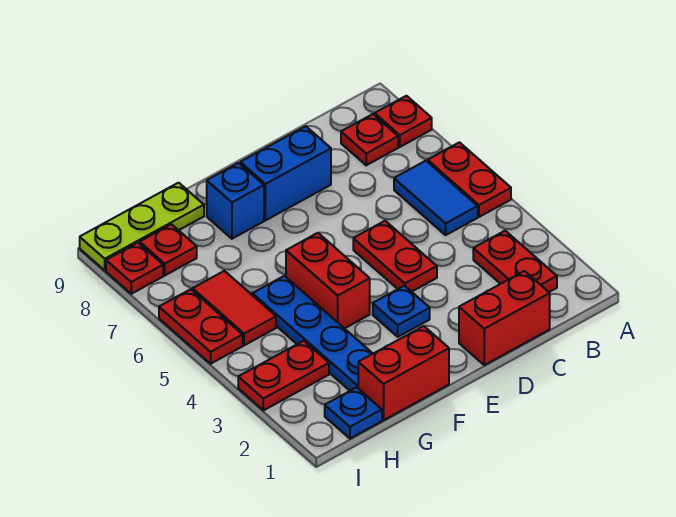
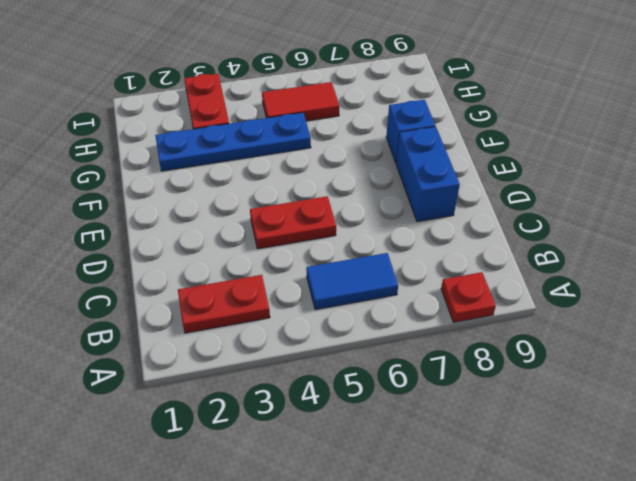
none -> red plate A5:A6 level 1
none -> red plate B8 level 1
none -> red brick C1:D1 level 1

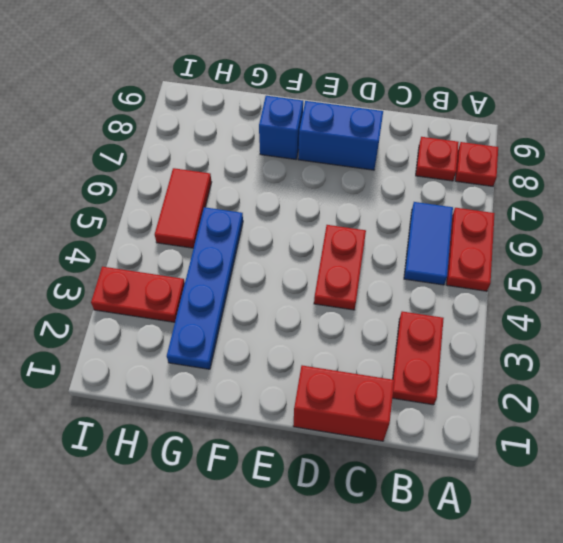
none -> blue plate E3 level 1
none -> red brick F1:G1 level 1
none -> red brick F4:F5 level 1

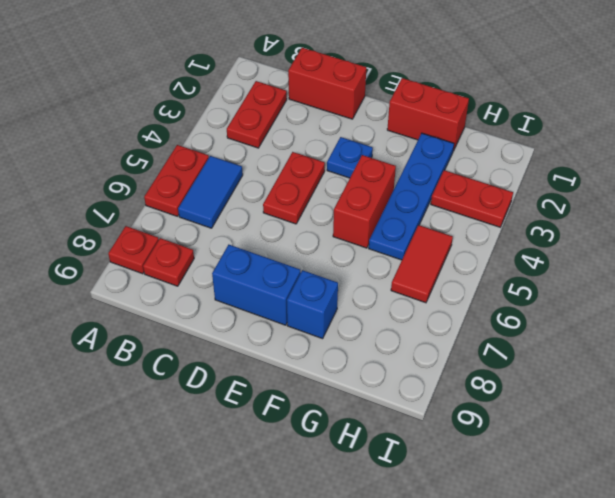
none -> lime plate G9:I9 level 1
none -> blue plate H1 level 1
none -> red plate H8 level 1

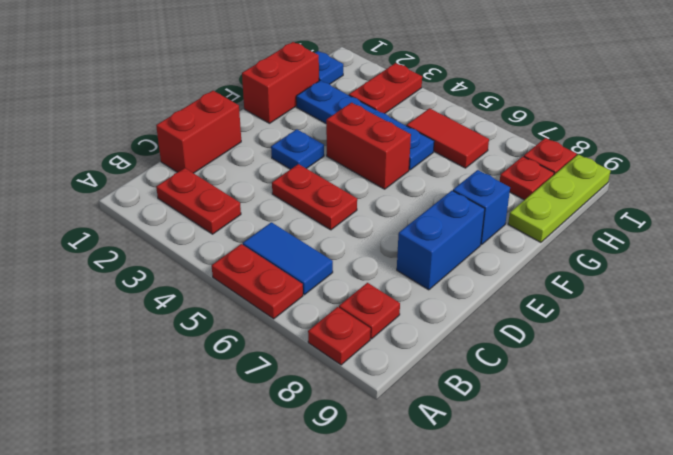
none -> red plate I5:I6 level 1

